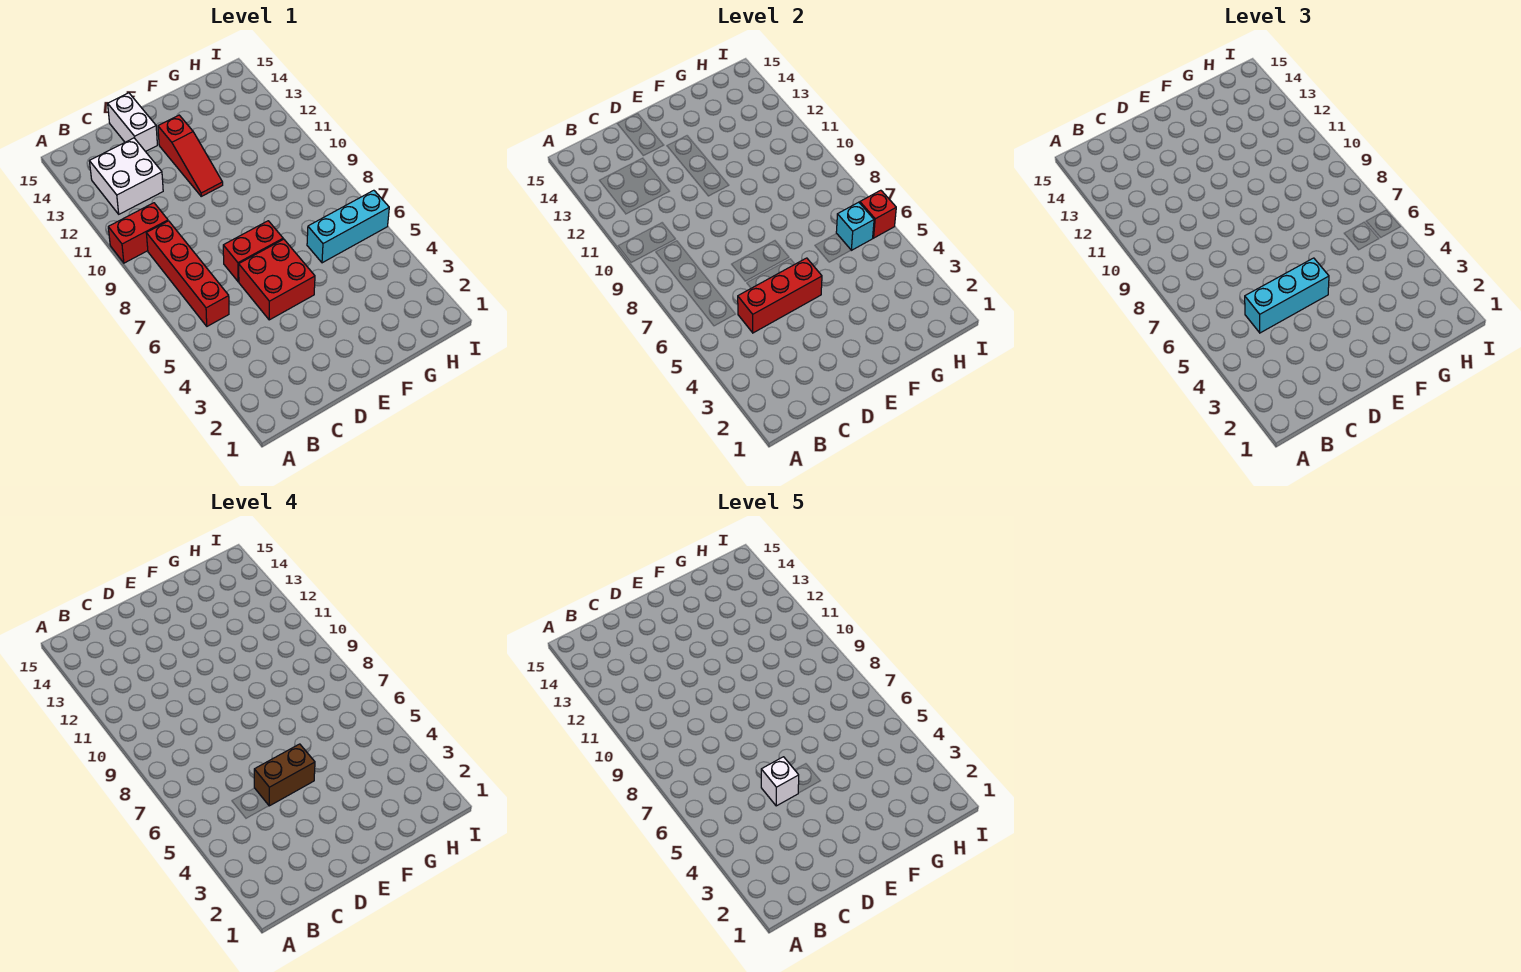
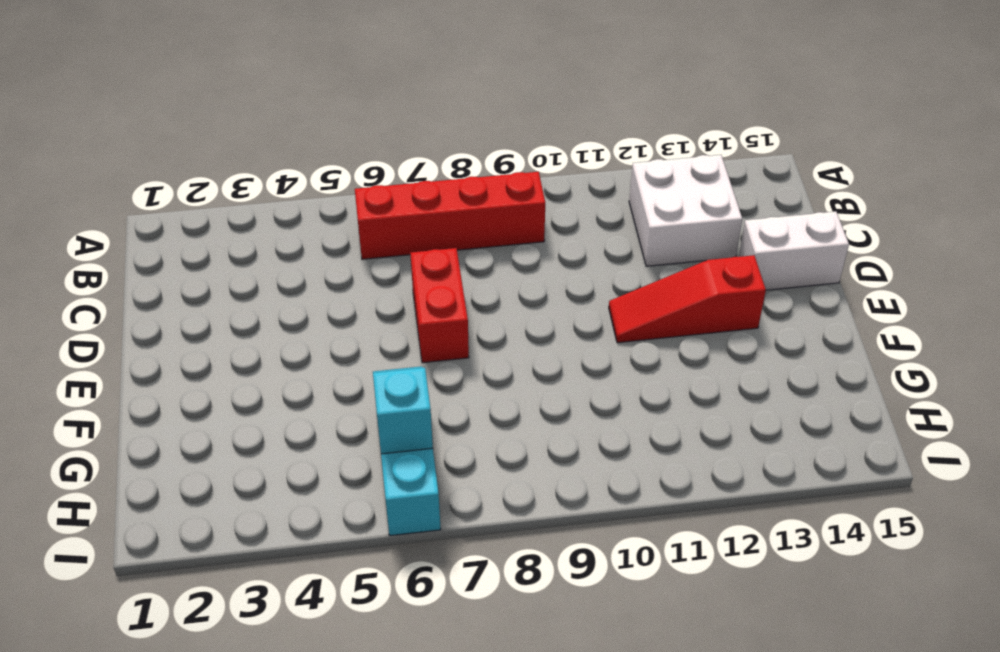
none -> red brick A10:B10 level 1
none -> red brick D5:E6 level 1
none -> red brick C5:E5 level 2

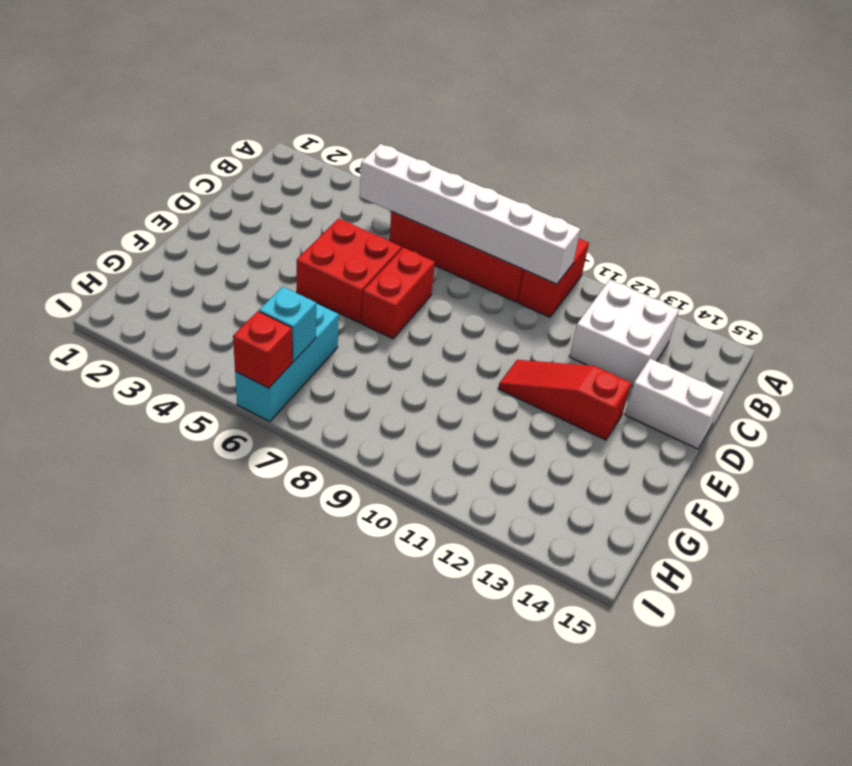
white brick B5:B10 level 2 -> none
none -> red brick C5:E5 level 2
none -> cyan brick C5:E5 level 3
none -> brown brick D5:E5 level 4

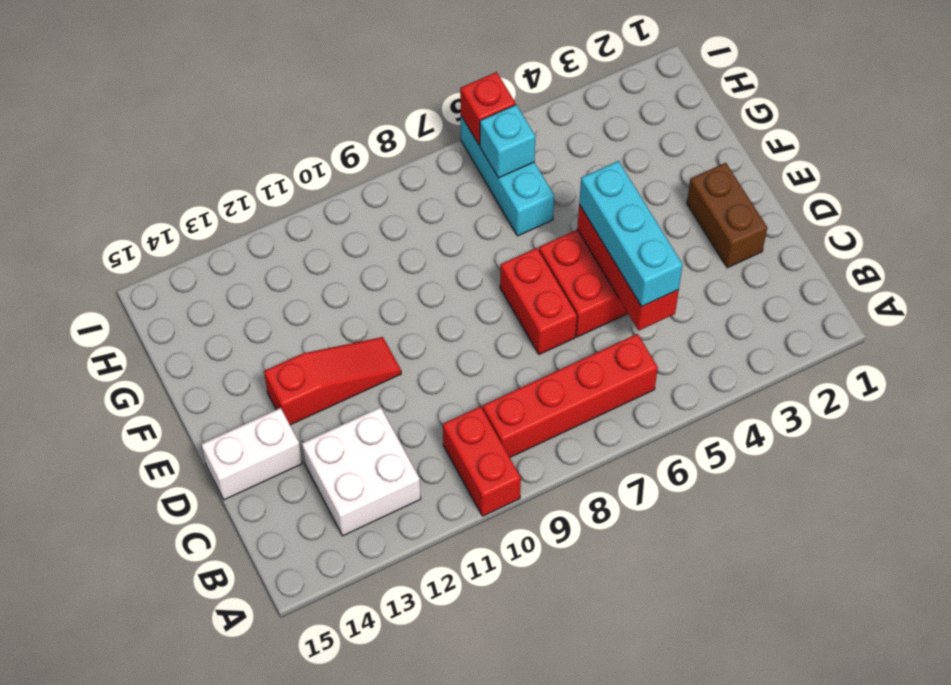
brown brick D2:E2 level 1 -> brown brick D5:E5 level 4
none -> white brick D5 level 5

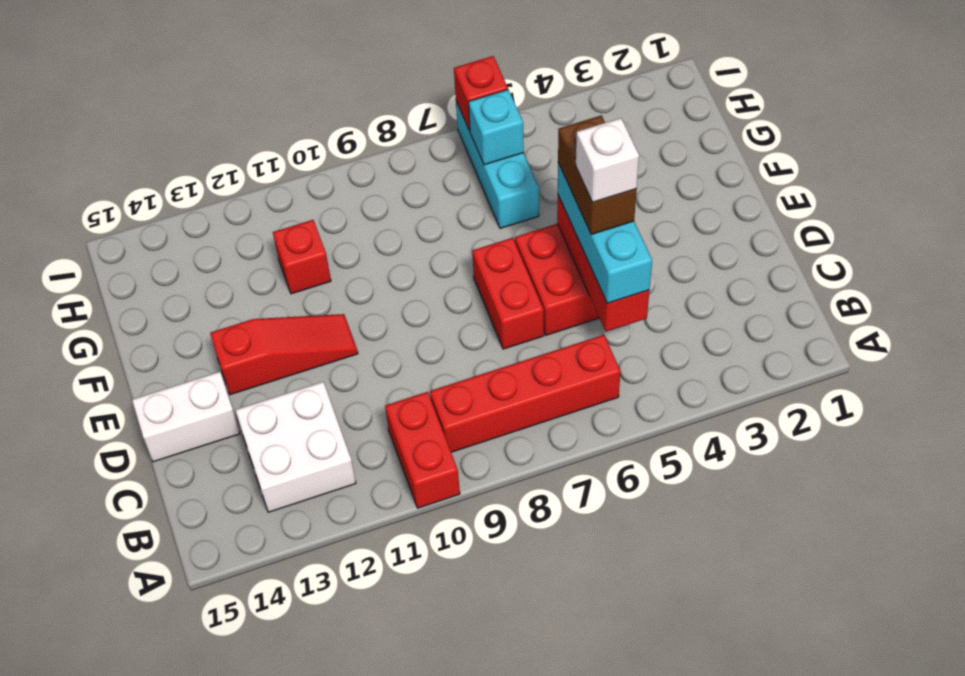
red brick G11 level 1 -> none

